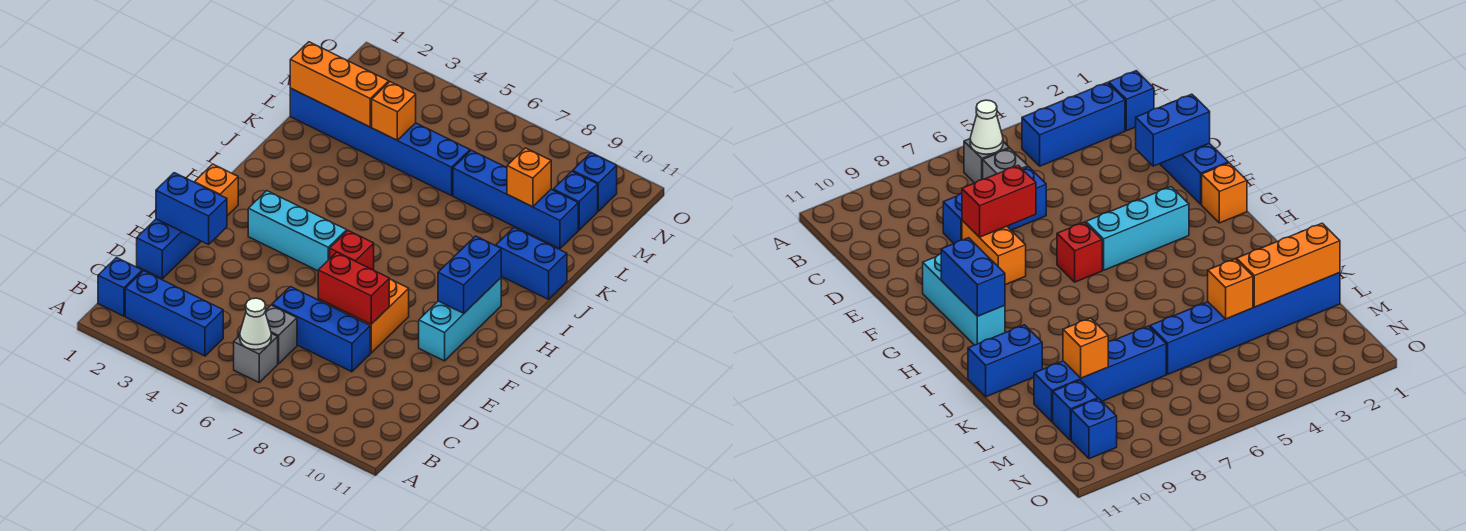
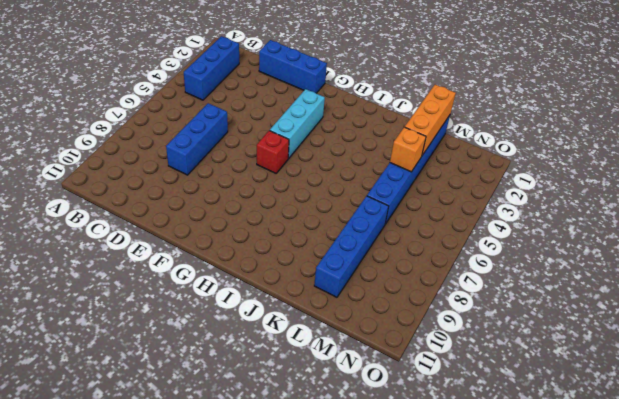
none -> blue brick B1 level 1
none -> grey brick B6 level 1
none -> grey brick C6 level 1

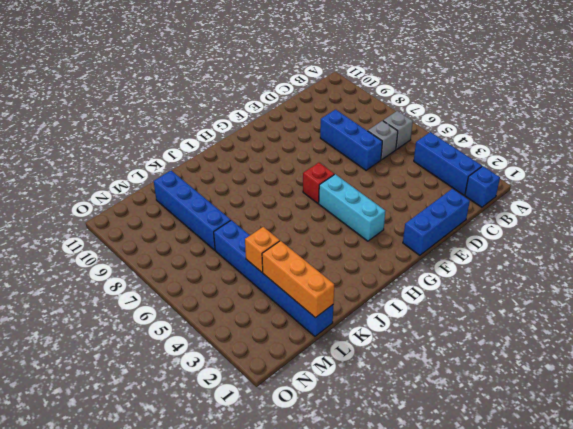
none -> orange brick E8:F8 level 1
none -> cyan brick F10:H10 level 1
none -> orange brick G1 level 1

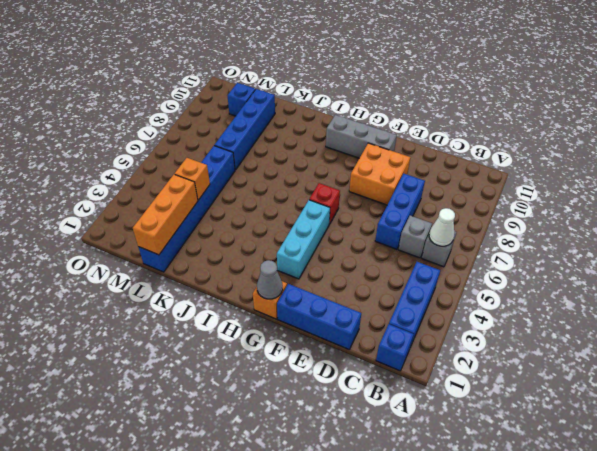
orange brick E8:F9 level 1 -> orange brick E8:F8 level 1
grey brick F10:H10 level 1 -> cyan brick F10:H10 level 1
grey cone G1 level 2 -> none
none -> blue brick J10:J11 level 1
none -> blue brick N10 level 1
none -> blue brick E1:E2 level 2

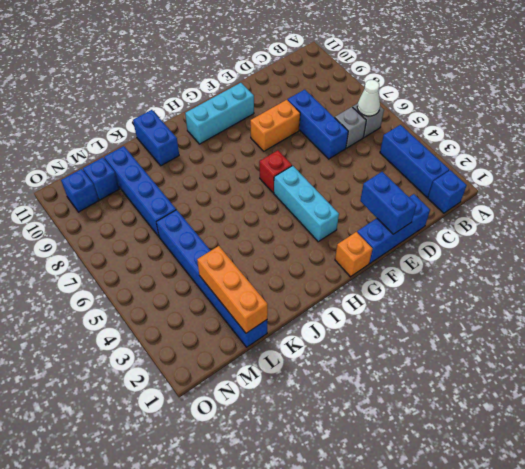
none -> red brick E7:E8 level 2
none -> blue brick G10:H10 level 2
none -> orange brick L4 level 2

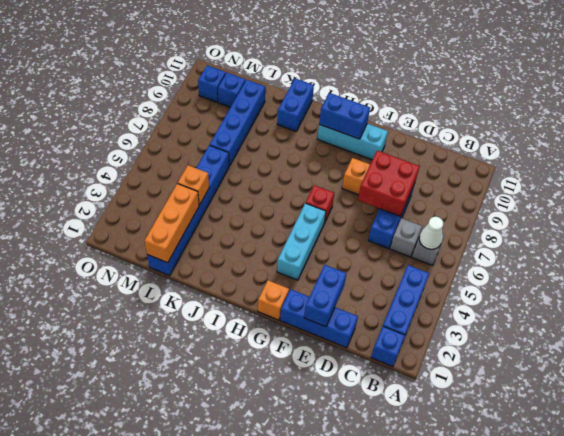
red brick D7:E8 level 2 -> red brick E7:E8 level 2
none -> orange brick L9 level 2

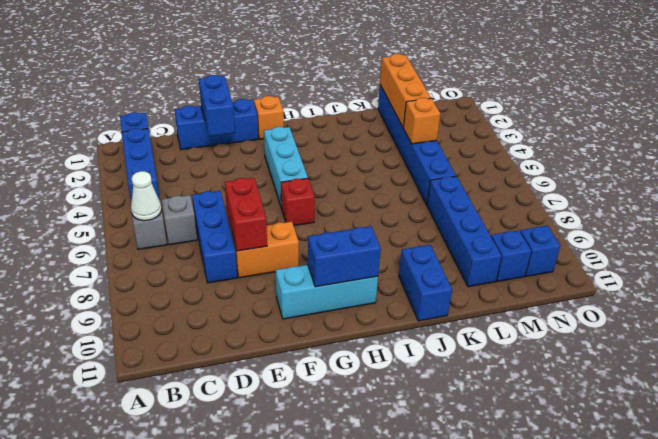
none -> orange brick L9 level 2

